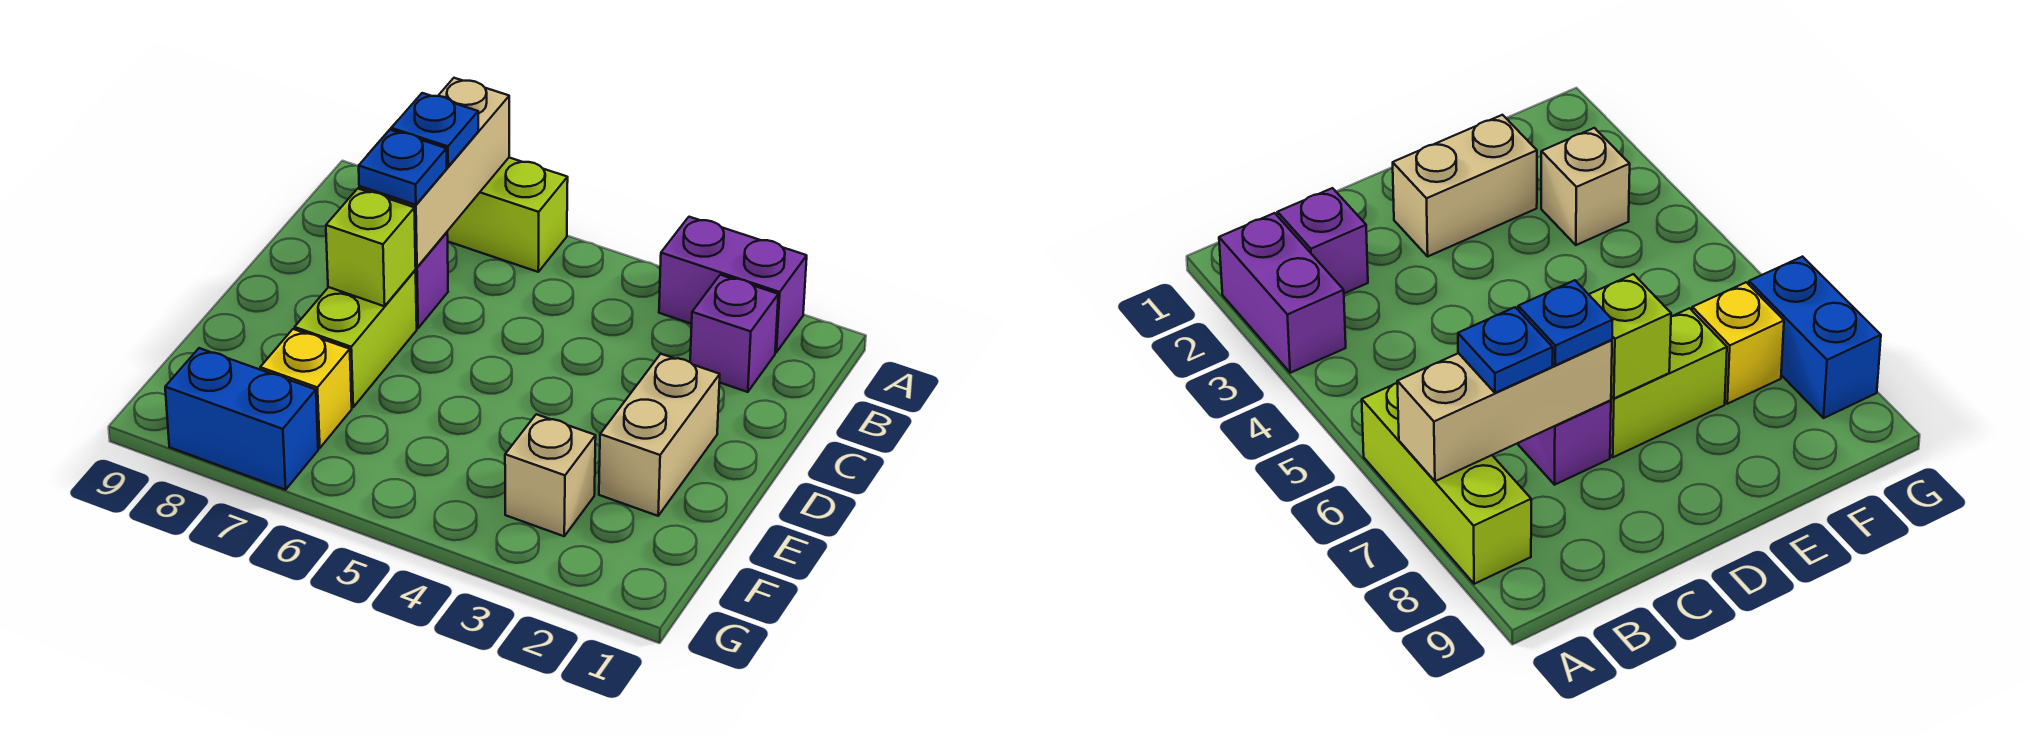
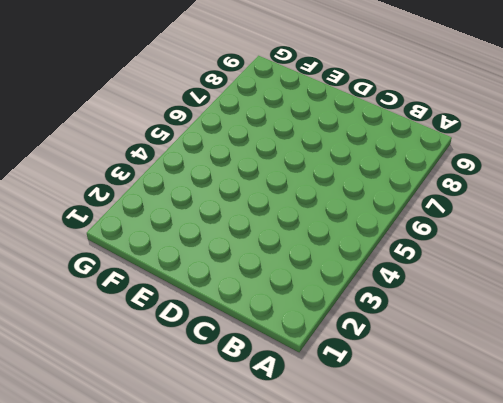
none -> purple brick A2:A3 level 1
none -> lime brick A6:A8 level 1
none -> purple brick B2 level 1

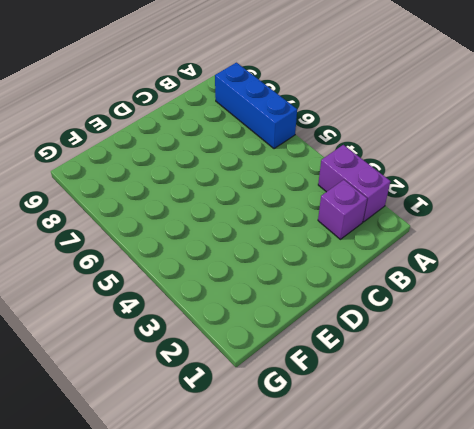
blue brick A6:A8 level 1 -> lime brick A6:A8 level 1
none -> purple brick C7 level 1
none -> tan brick D2:E2 level 1
none -> lime brick D7:E7 level 1

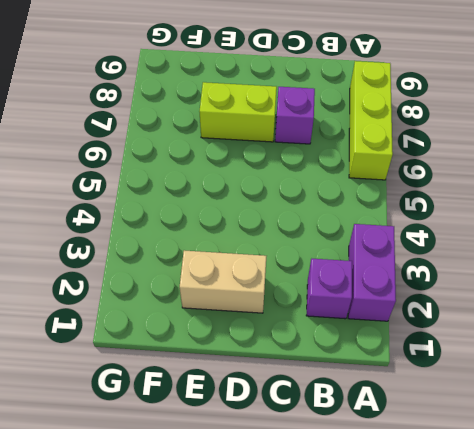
none -> tan brick F3 level 1
none -> yellow brick F7 level 1
none -> blue brick G7:G8 level 1

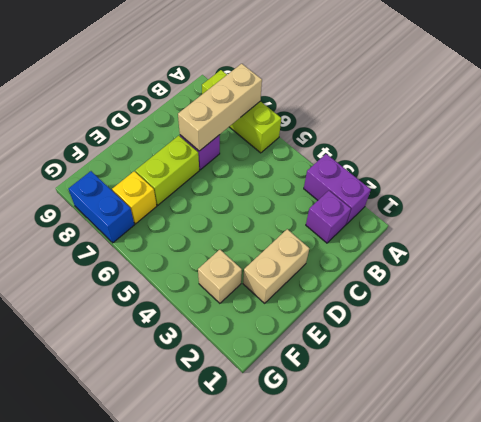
none -> lime brick D7 level 2
none -> blue plate B7 level 3
none -> blue plate C7 level 3

